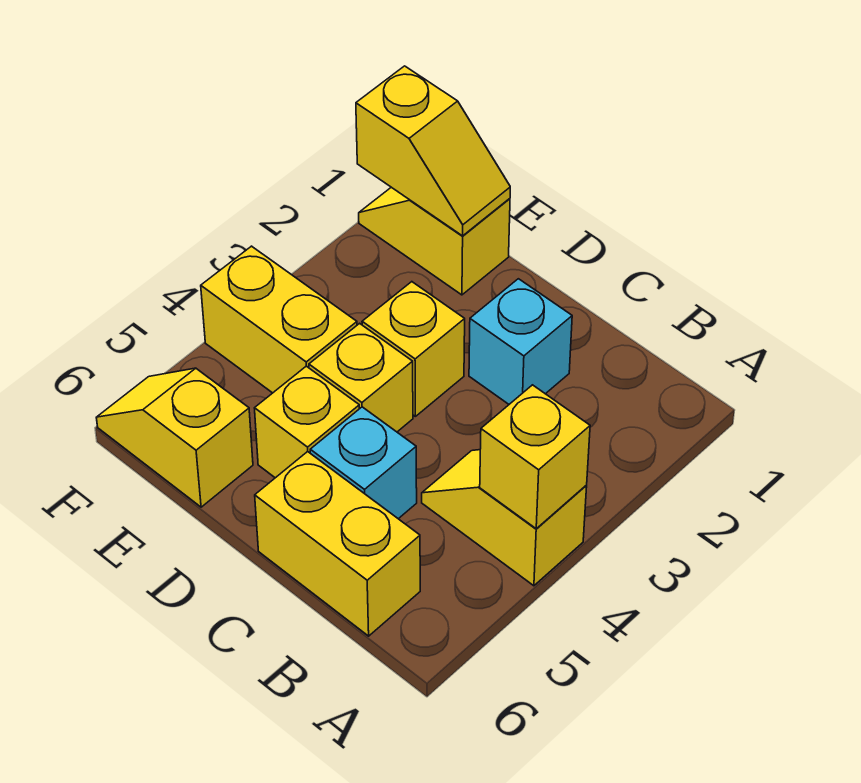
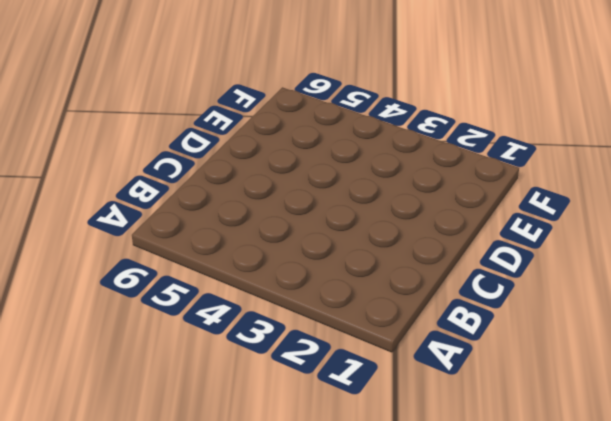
none -> yellow slope A4:B4 level 1 top A
none -> yellow brick B6:C6 level 1
none -> cyan brick C2 level 1

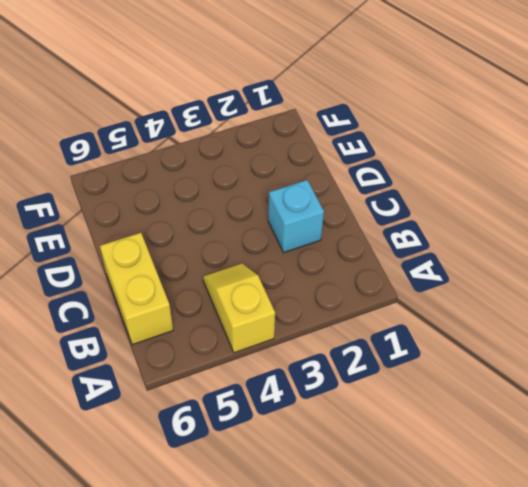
none -> cyan brick C5 level 1
none -> yellow brick D3 level 1
none -> yellow brick D4 level 1

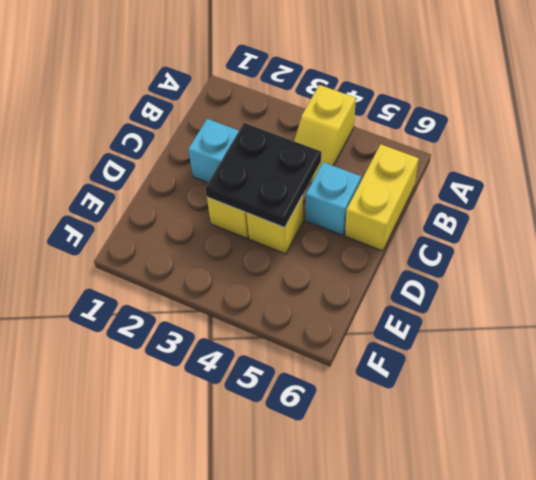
black plate C3:D4 level 2 -> none
none -> yellow brick D5 level 1
none -> yellow slope E1:F1 level 1 top E
none -> yellow brick E4:F4 level 1

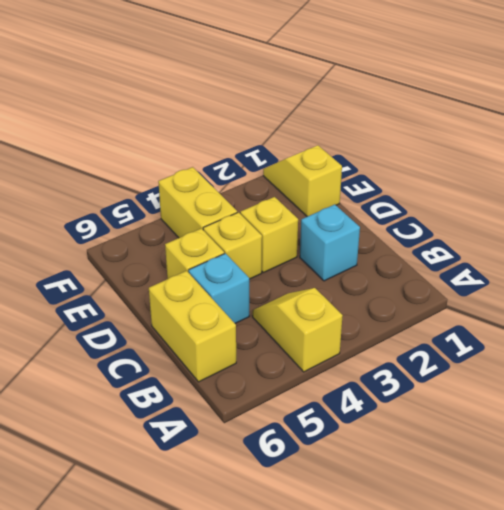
none -> yellow slope E6:F6 level 1 top E
none -> yellow brick A4 level 2
none -> yellow slope E1:F1 level 2 top F

